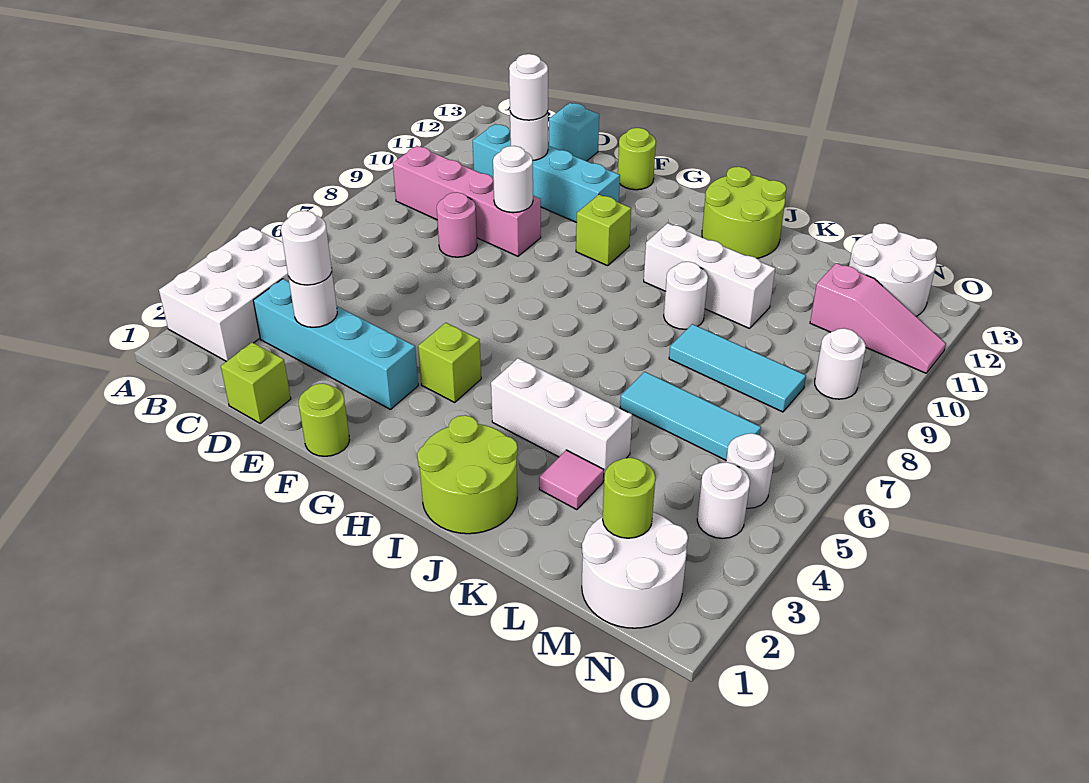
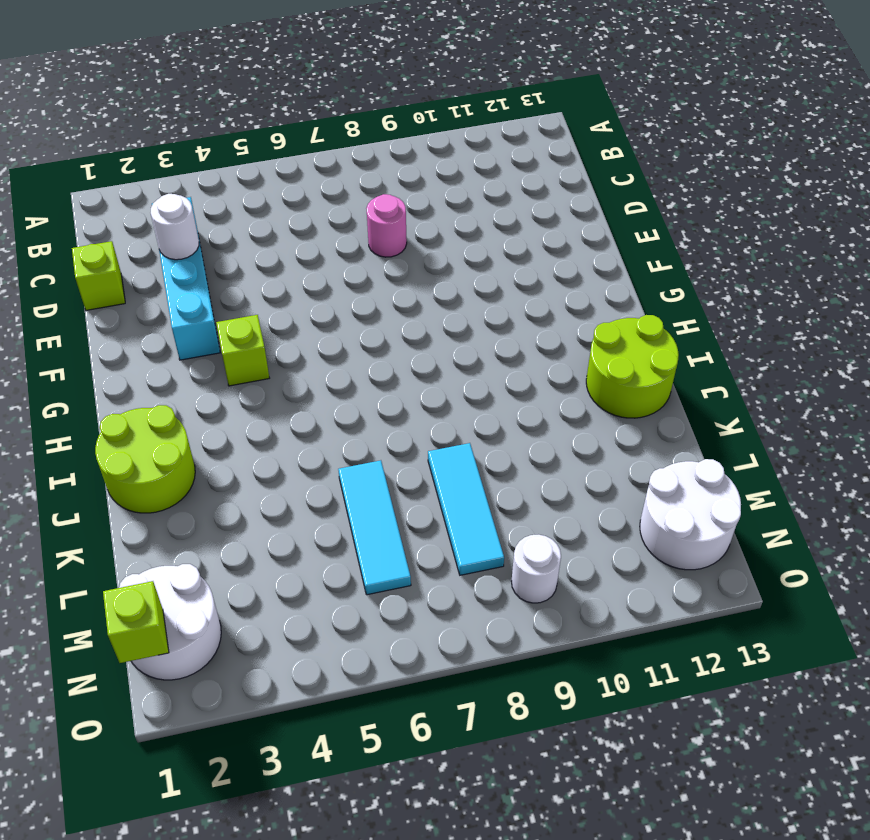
lime brick N1 level 2 -> lime brick G10 level 1
none -> white brick A2:B4 level 1
none -> pink brick B9:E9 level 1
none -> cyan brick C11:F11 level 1
none -> cyan brick D13 level 1

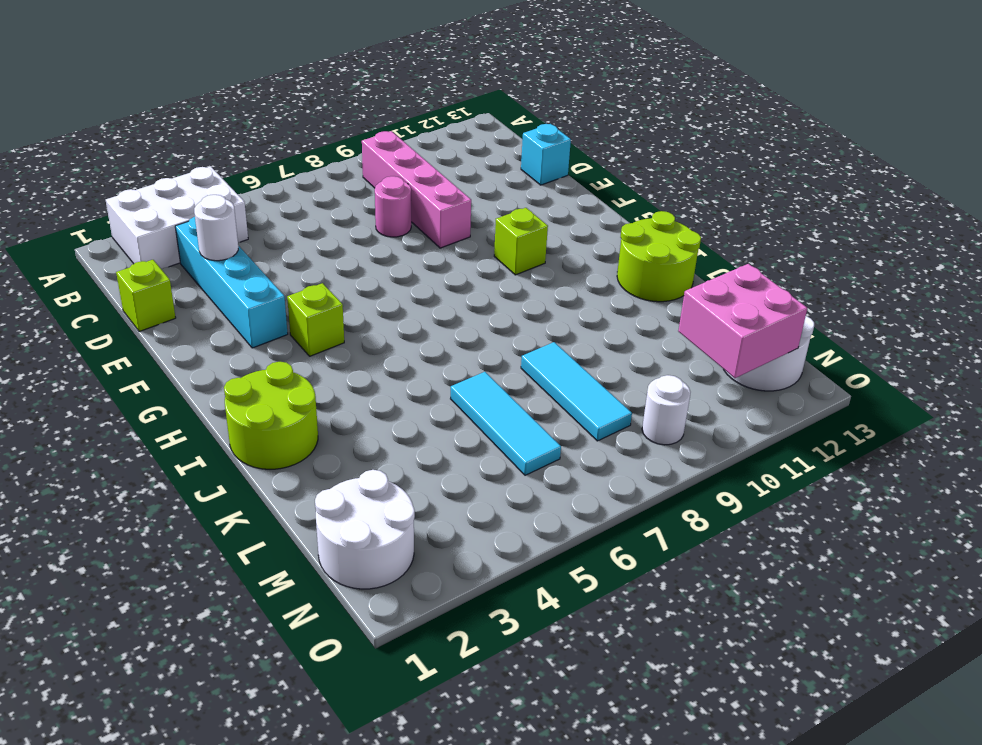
pink brick M11:N12 level 2 -> none
none -> cyan brick C11:F11 level 1
none -> lime round brick F1 level 1
none -> lime round brick F13 level 1
none -> white brick I4:K4 level 1

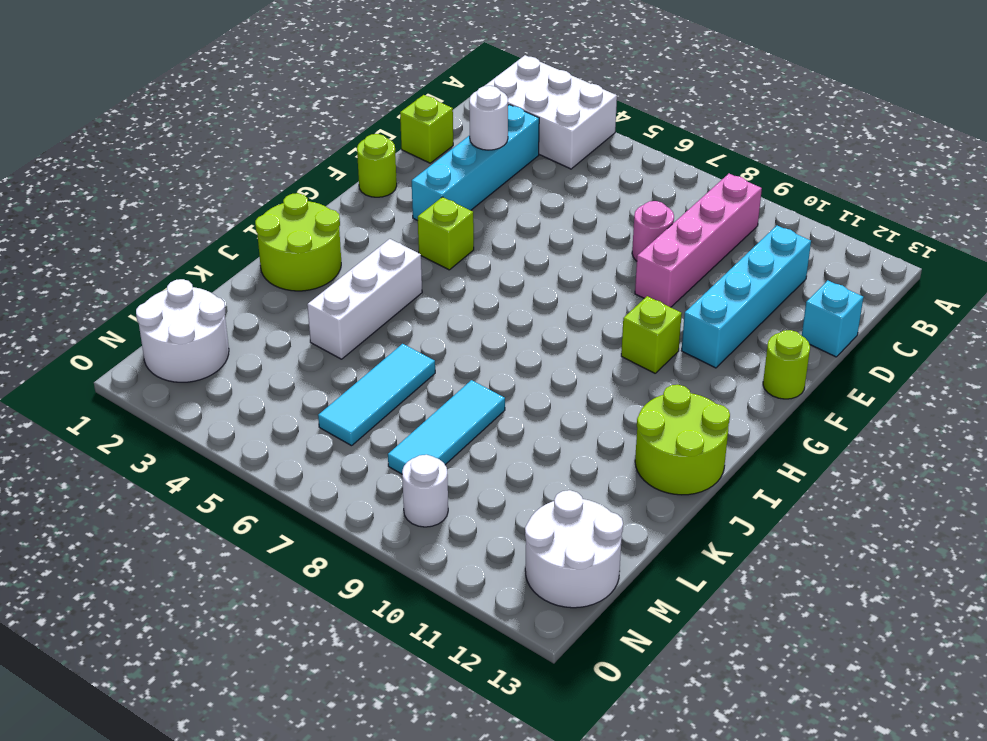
none -> white brick I10:K10 level 1
none -> white round brick J9 level 1
none -> pink tile K3 level 1
none -> pink slope M11:O11 level 1 top M

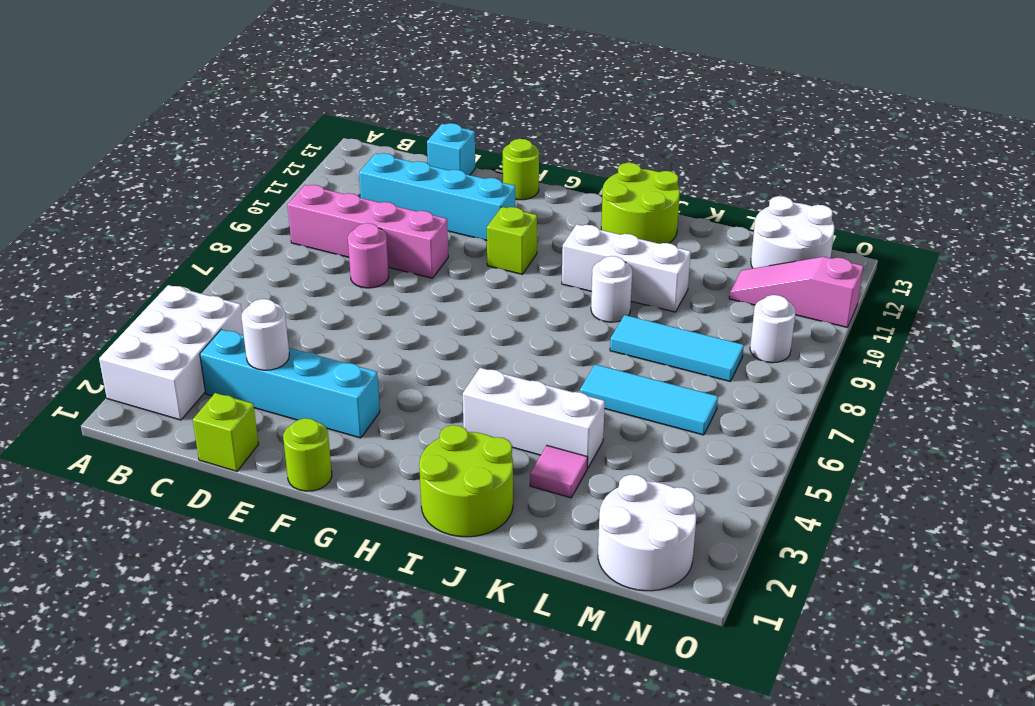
pink slope M11:O11 level 1 top O -> pink slope M11:O11 level 1 top M
none -> lime brick G4 level 1
none -> white round brick N4 level 1
none -> white round brick N5 level 1
none -> white round brick D11 level 2

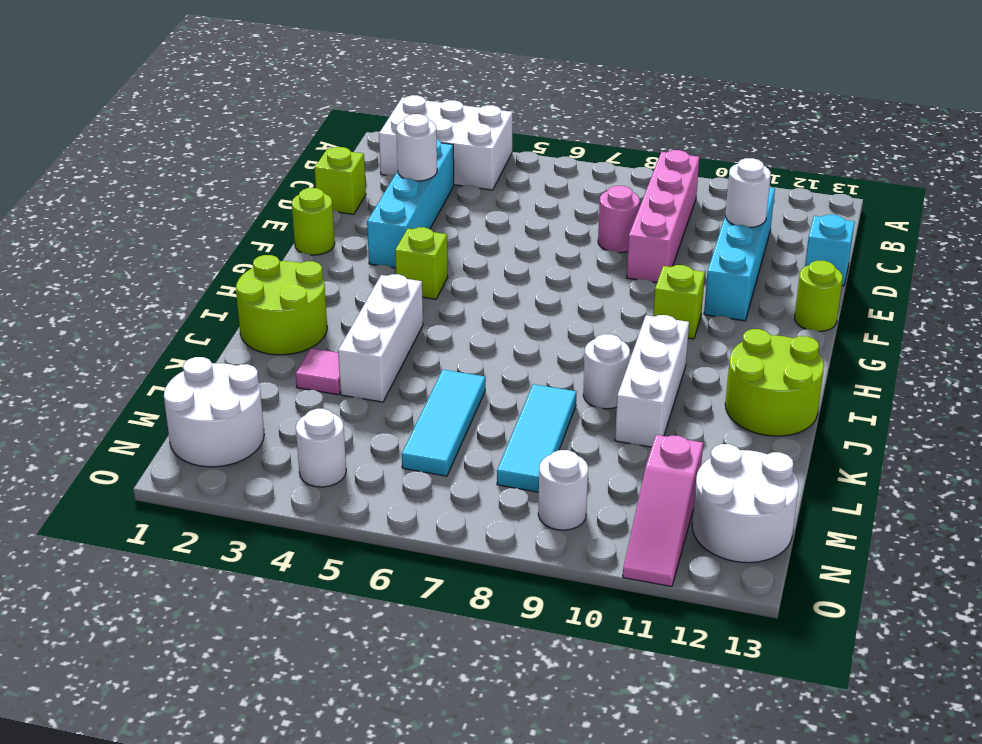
none -> white round brick N5 level 1
none -> white round brick E9 level 2
none -> lime round brick M2 level 2
none -> white round brick D3 level 3

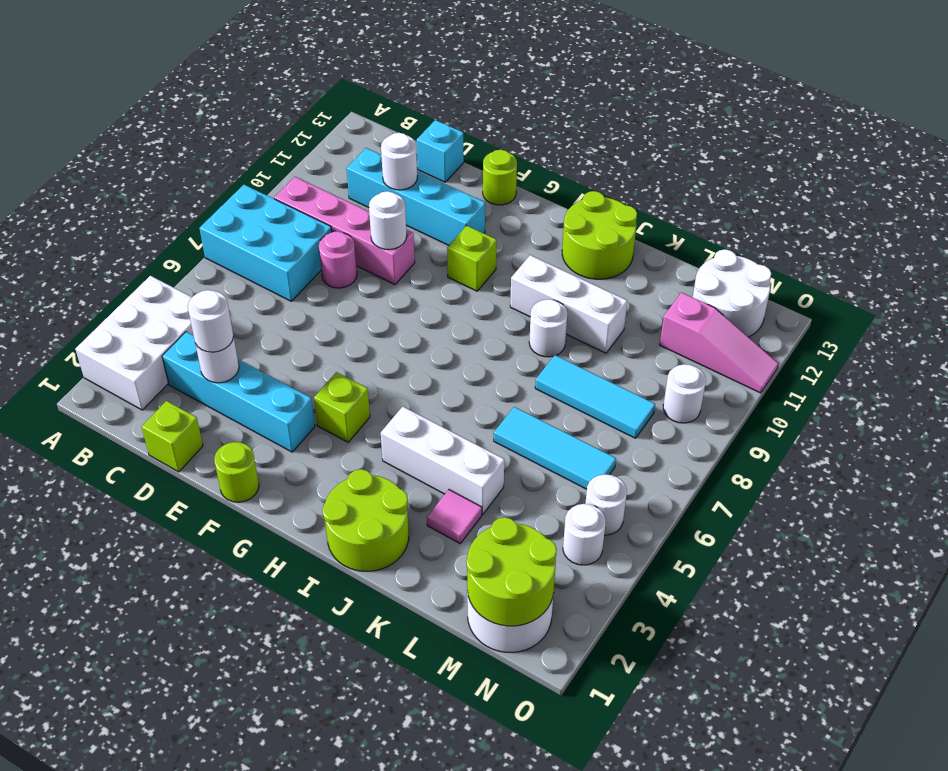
cyan brick A7:C8 level 1 -> none
lime round brick M1:N2 level 2 -> lime round brick M2 level 2
none -> white round brick D11 level 3

